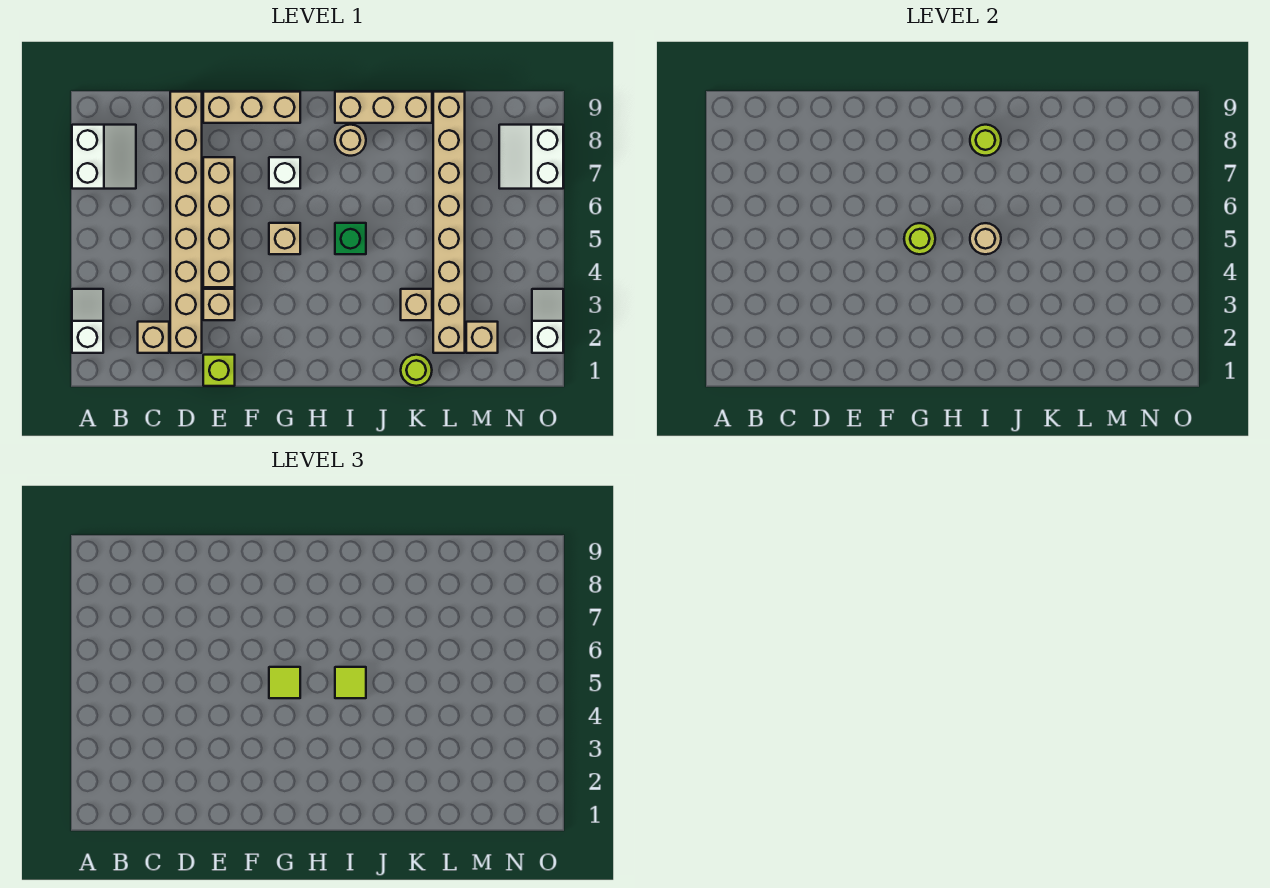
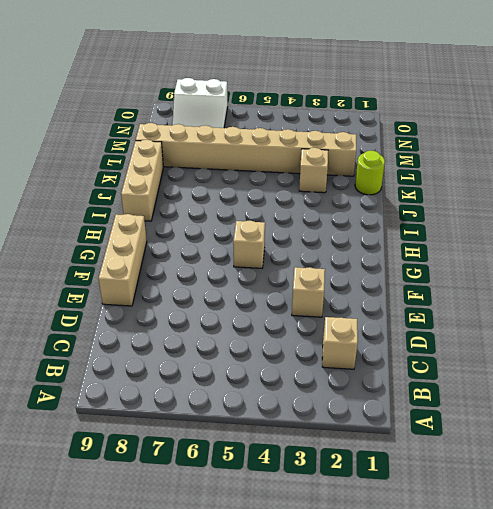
none -> white slope A2:A3 level 1 top 2
none -> white slope A7:B8 level 1 top A
none -> tan brick D2:D9 level 1

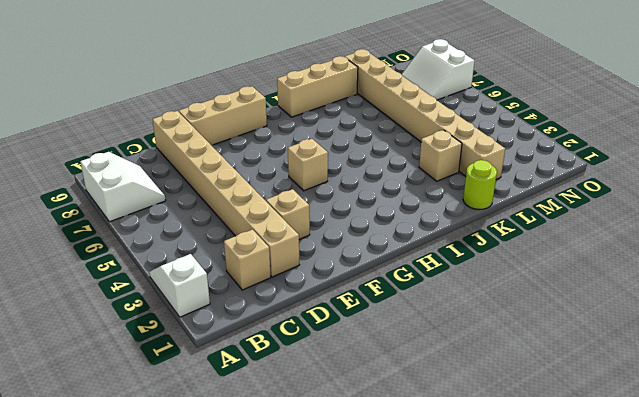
none -> lime brick E1 level 1
none -> tan brick E4:E7 level 1
none -> white brick G7 level 1

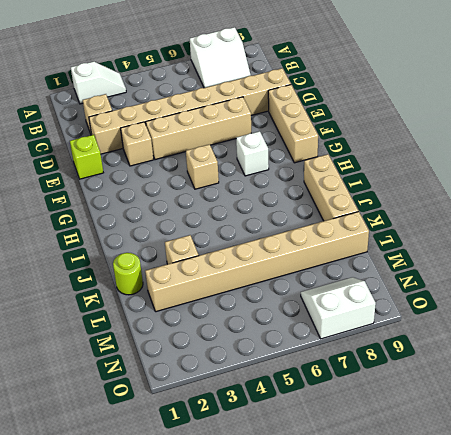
none -> green brick I5 level 1
none -> tan round brick I8 level 1
none -> tan brick M2 level 1

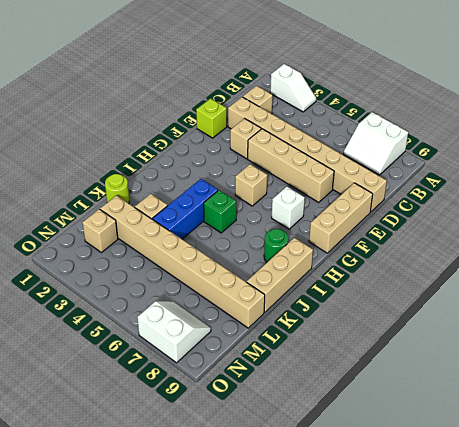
blue brick I4:K4 level 1 -> none
green round brick I8 level 1 -> tan round brick I8 level 1
none -> white slope O2:O3 level 1 top 2
none -> lime round brick G5 level 2
none -> tan round brick I5 level 2

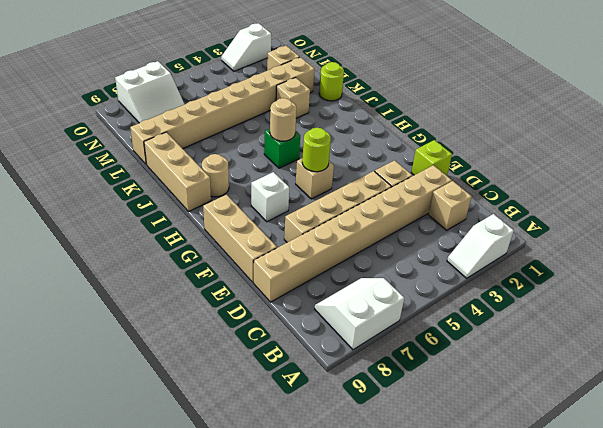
none -> lime round brick I8 level 2
none -> lime tile G5 level 3
none -> lime tile I5 level 3

